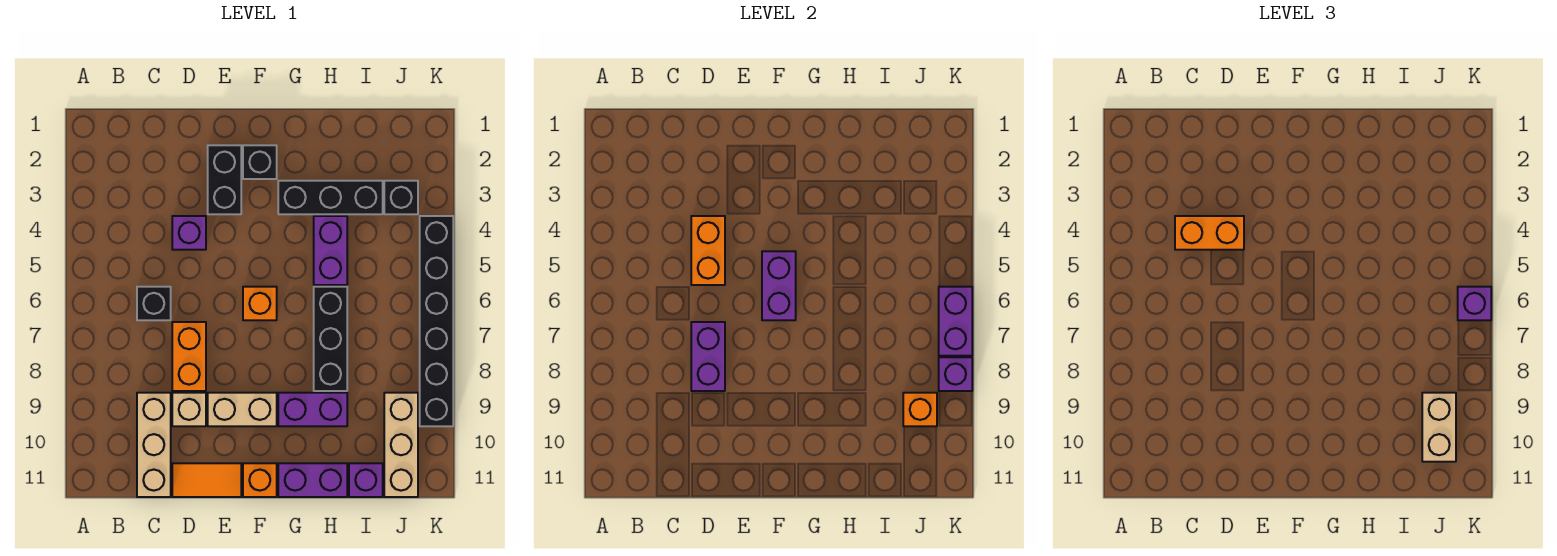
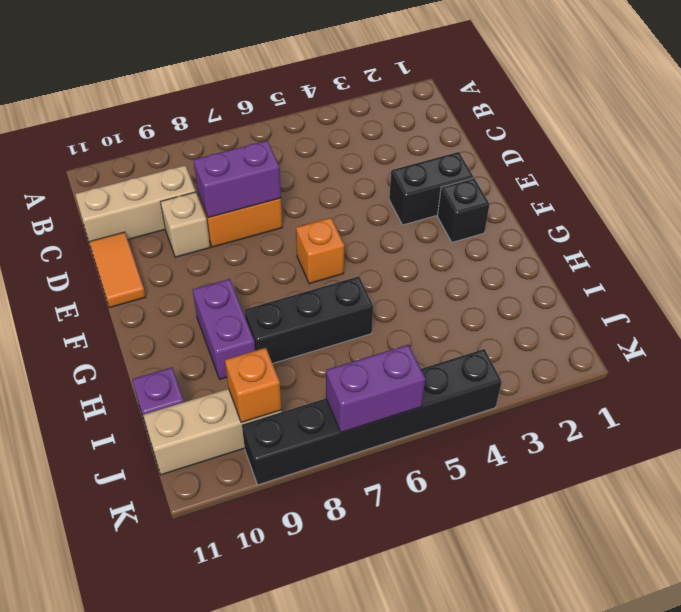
none -> black brick C6 level 1
none -> purple brick D4 level 1
none -> tan brick E9:F9 level 1

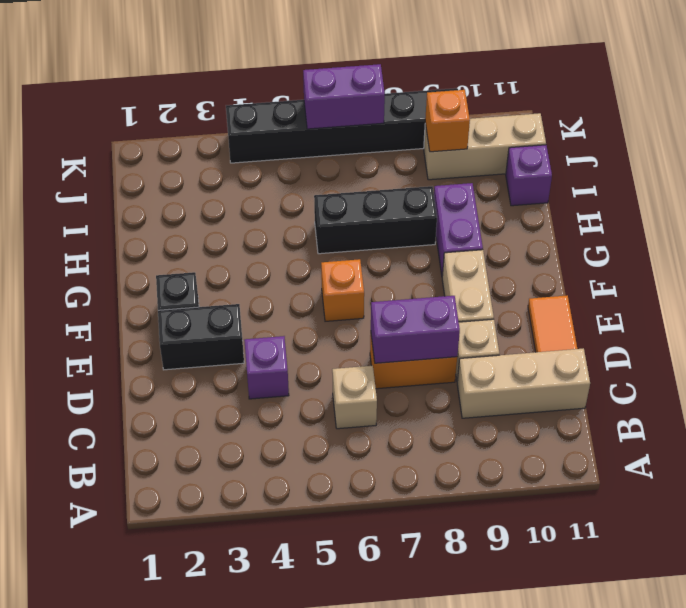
tan brick C6 level 1 -> black brick C6 level 1
none -> orange brick F11 level 1
none -> black brick G3:I3 level 1
none -> purple brick G11:H11 level 1

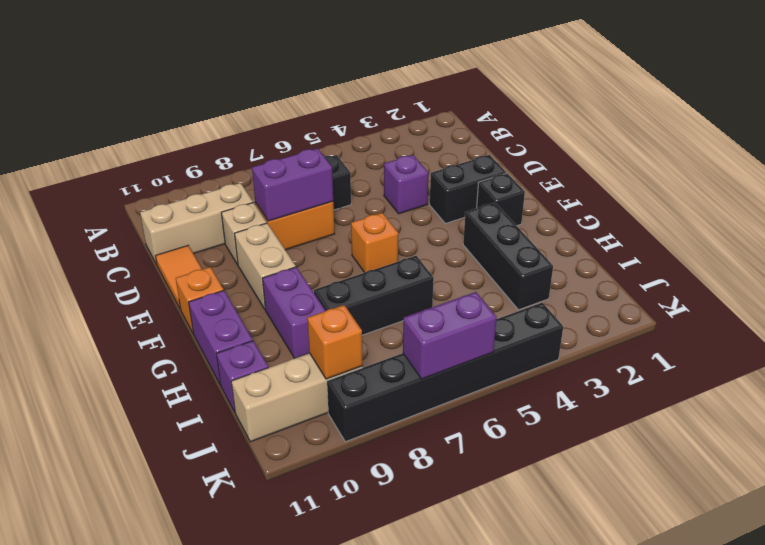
none -> purple brick H4:H5 level 1
none -> black brick J3 level 1
none -> orange brick D4:D5 level 2

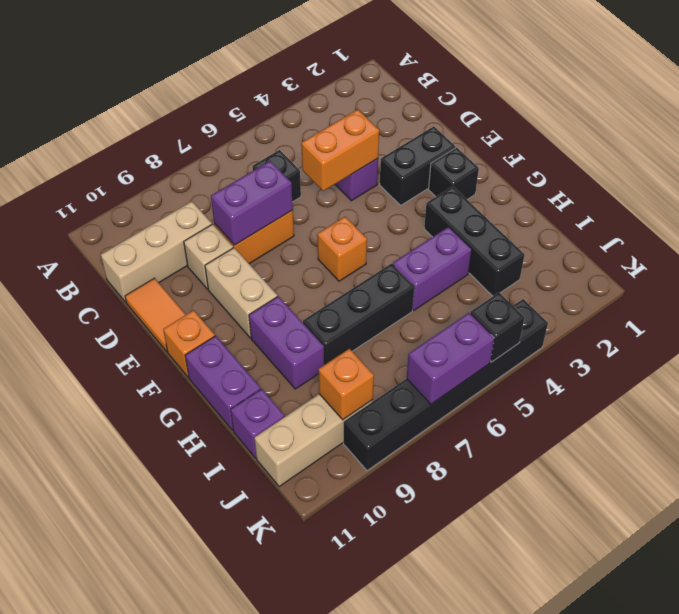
black brick K5 level 2 -> black brick J3 level 1
none -> purple brick F5:F6 level 2
none -> purple brick K8 level 2
none -> orange brick C4:D4 level 3

